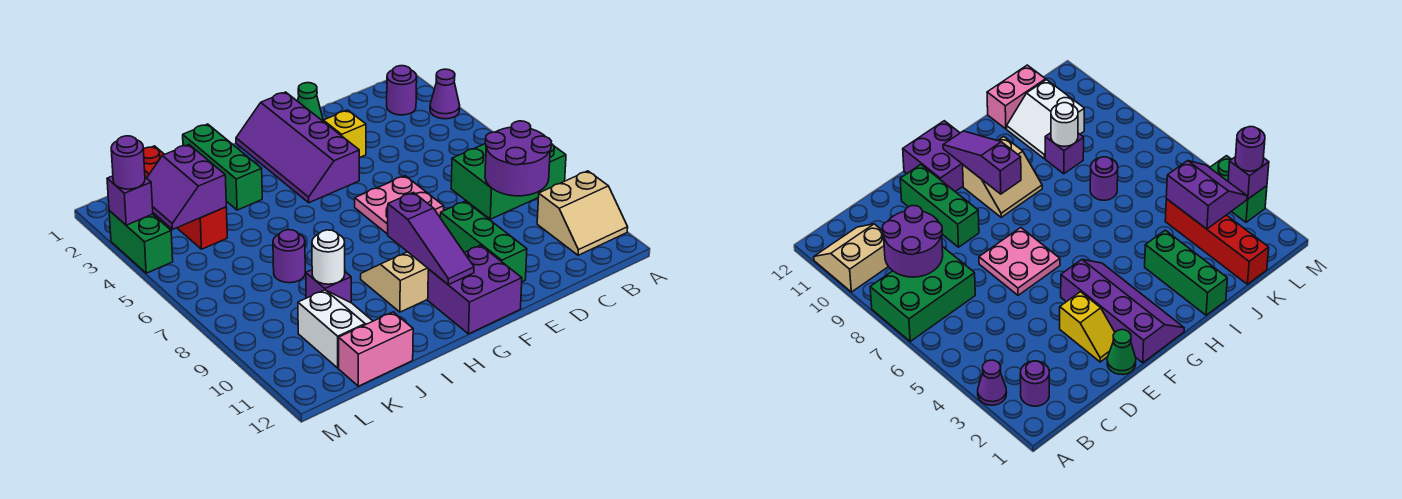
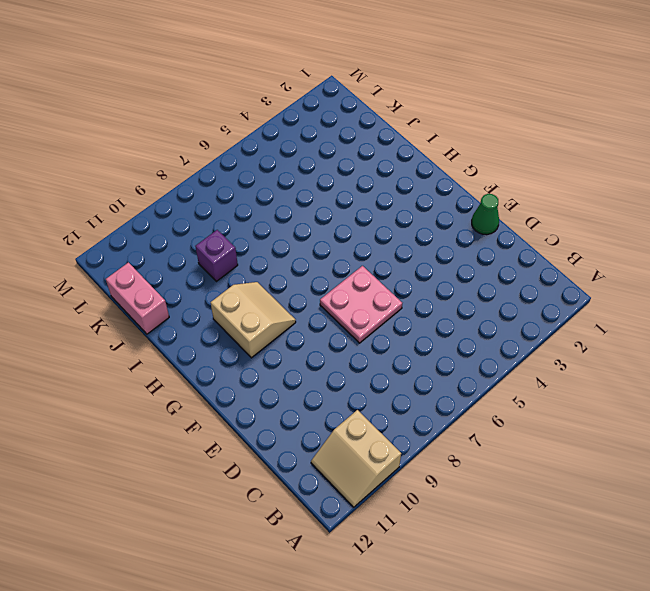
none -> purple cone A3 level 1
none -> green brick A7:C8 level 1
none -> purple round brick B2 level 1

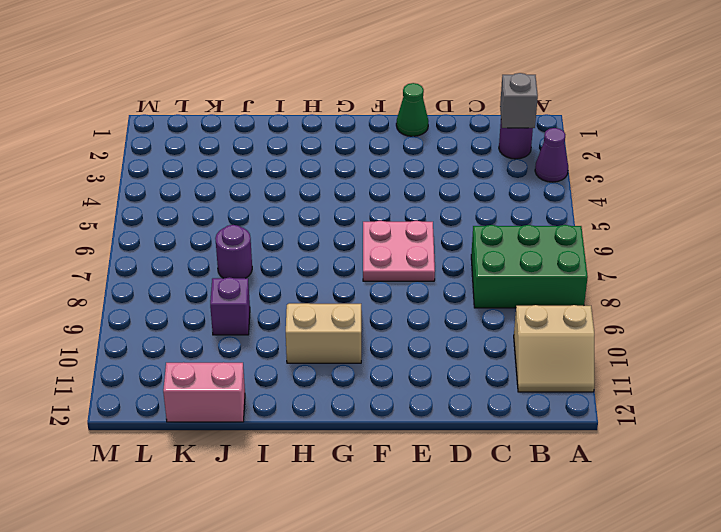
grey brick B2 level 2 -> none
none -> yellow slope E2:E3 level 1 top 3
none -> green brick E9:E11 level 1
none -> purple slope F1:G4 level 1 top F

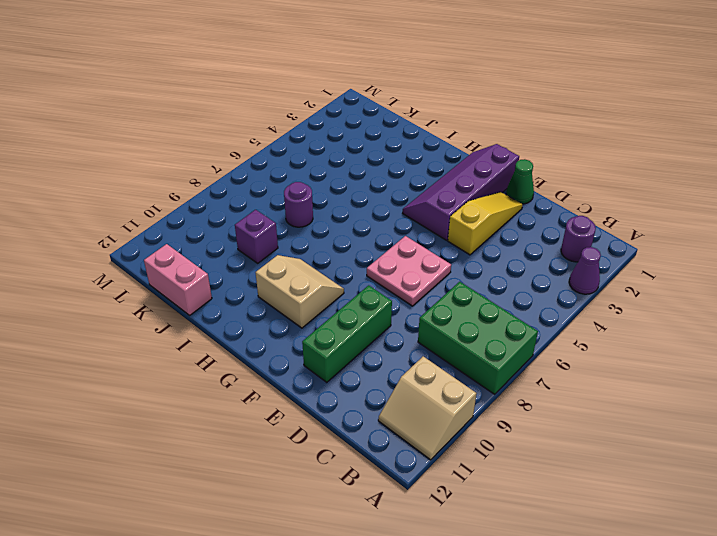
yellow slope E2:E4 level 1 top 4 -> yellow slope E2:E3 level 1 top 3
none -> purple brick F11:G12 level 1
none -> green brick I1:I3 level 1
none -> white slope J10:K11 level 1 top K

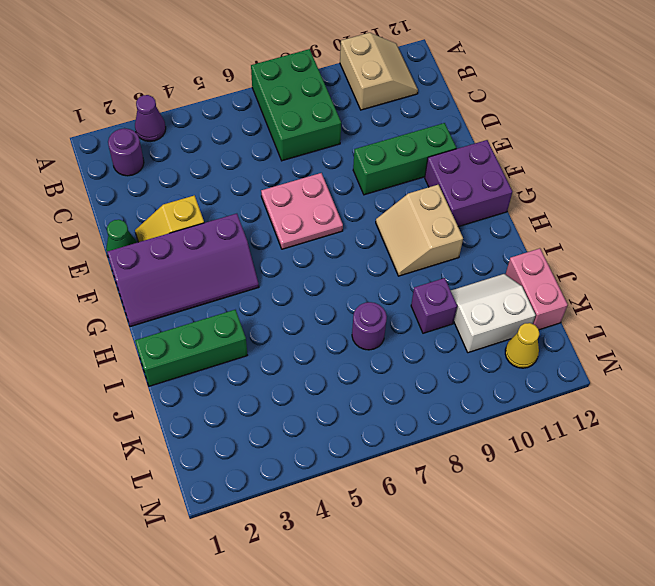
yellow cone L11 level 1 -> none
none -> red brick K1:K4 level 1
none -> green brick M3:M4 level 1
none -> purple round brick B8:C9 level 2

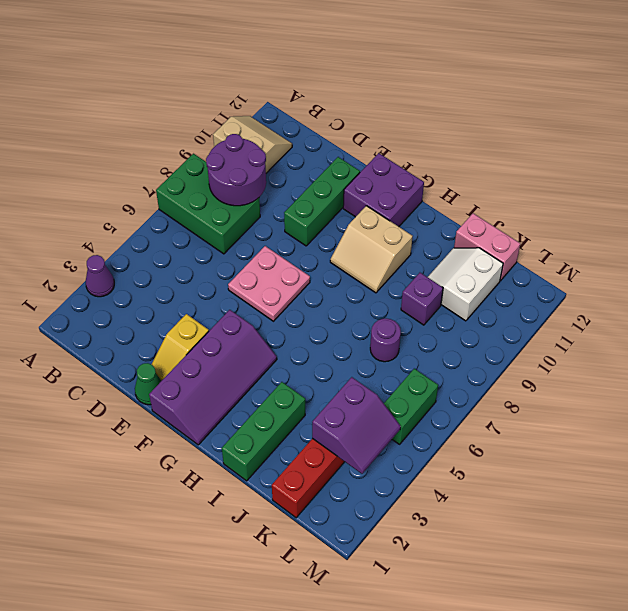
green brick L5:L6 level 1 -> green brick M3:M4 level 1
none -> purple round brick B2 level 1
none -> purple slope G9:G11 level 2 top 9
none -> white round brick J9 level 2

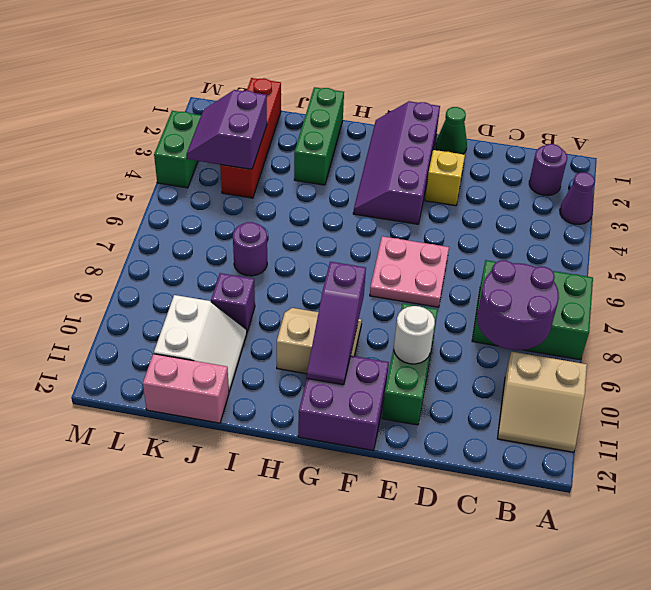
white round brick E10 level 2 -> white round brick J9 level 2
none -> purple brick M3 level 2
none -> purple round brick M3 level 3

